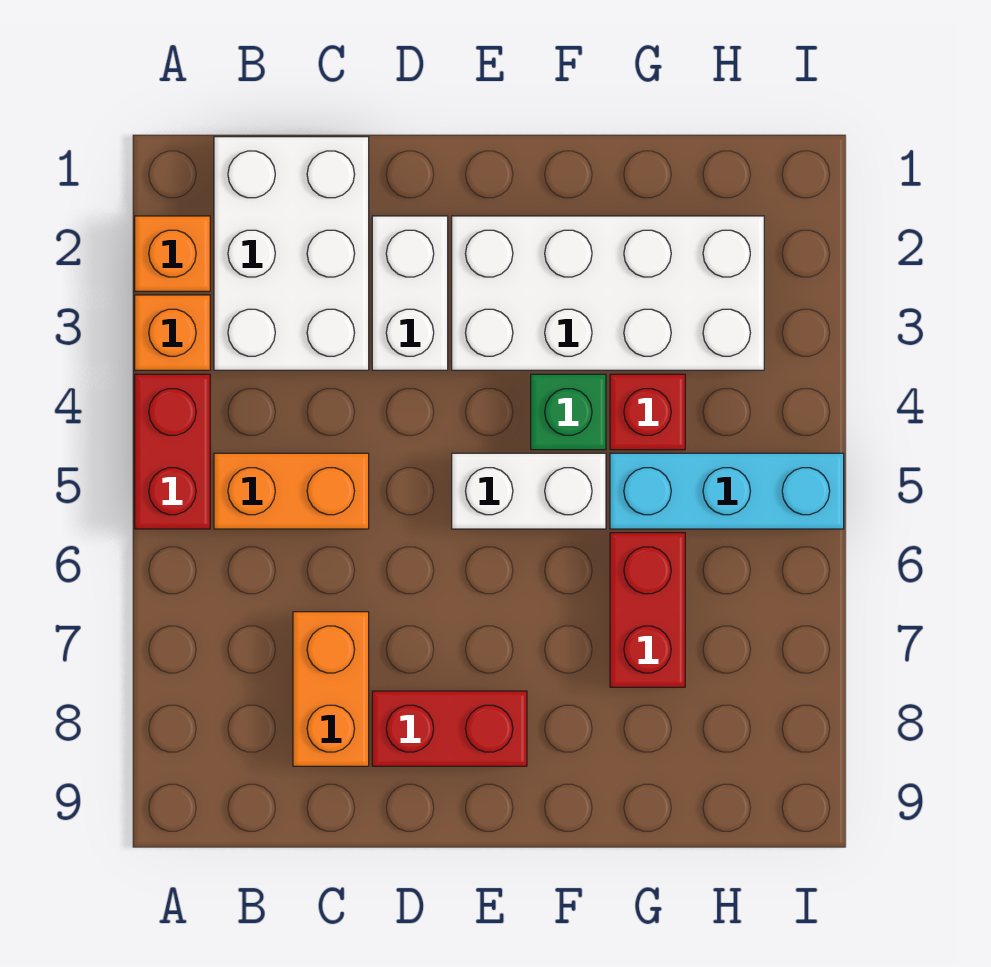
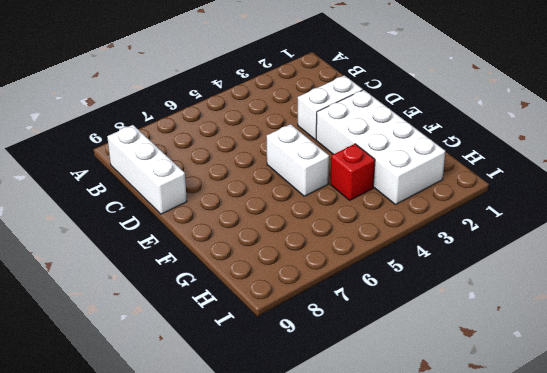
white brick B9:D9 level 1 -> none
none -> orange brick A2 level 1
none -> orange brick A3 level 1
none -> red brick A4:A5 level 1

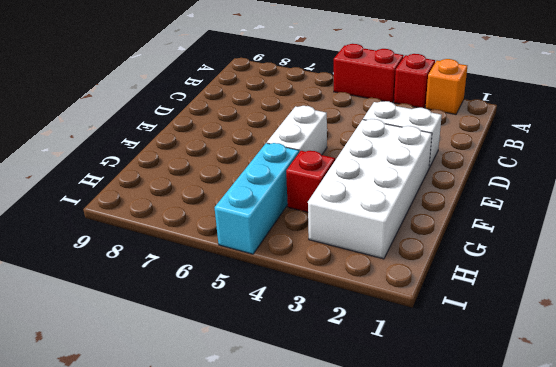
red brick A3 level 1 -> orange brick A3 level 1
none -> white brick B1:C3 level 1
none -> orange brick B5:C5 level 1
none -> orange brick C7:C8 level 1

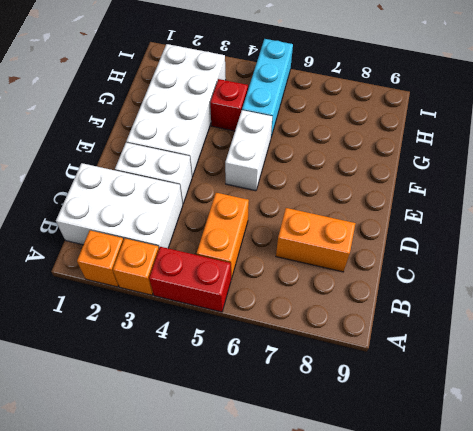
none -> red brick D8:E8 level 1
none -> green brick F4 level 1
none -> red brick G6:G7 level 1

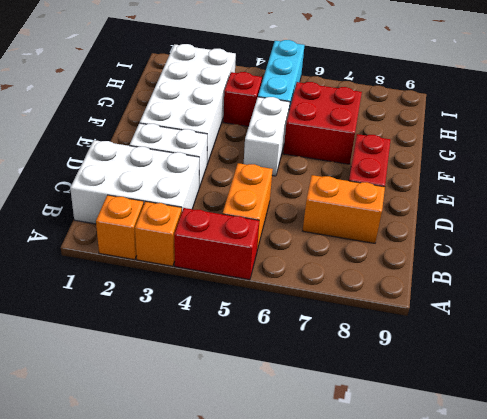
red brick F6:G7 level 1 -> red brick G6:G7 level 1
none -> green brick F4 level 1

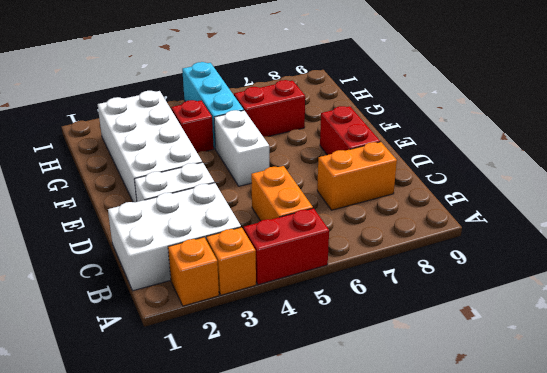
none -> green brick F4 level 1

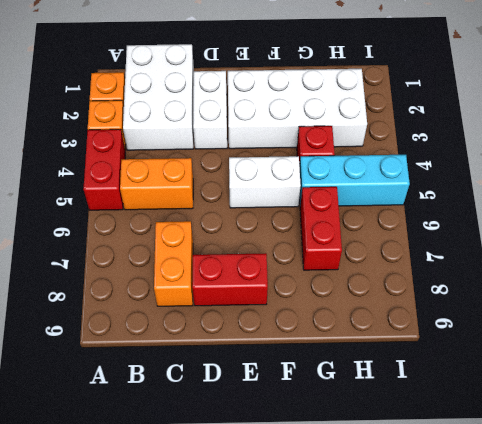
none -> green brick F4 level 1

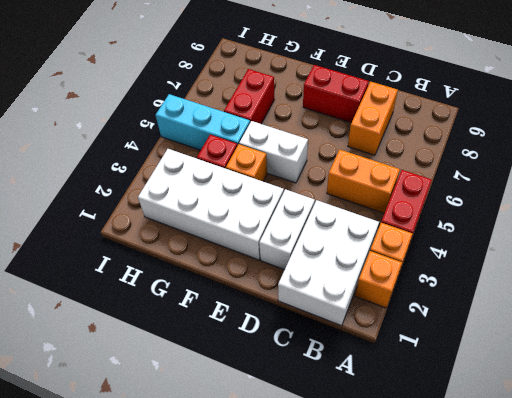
orange brick F4 level 1 -> green brick F4 level 1

